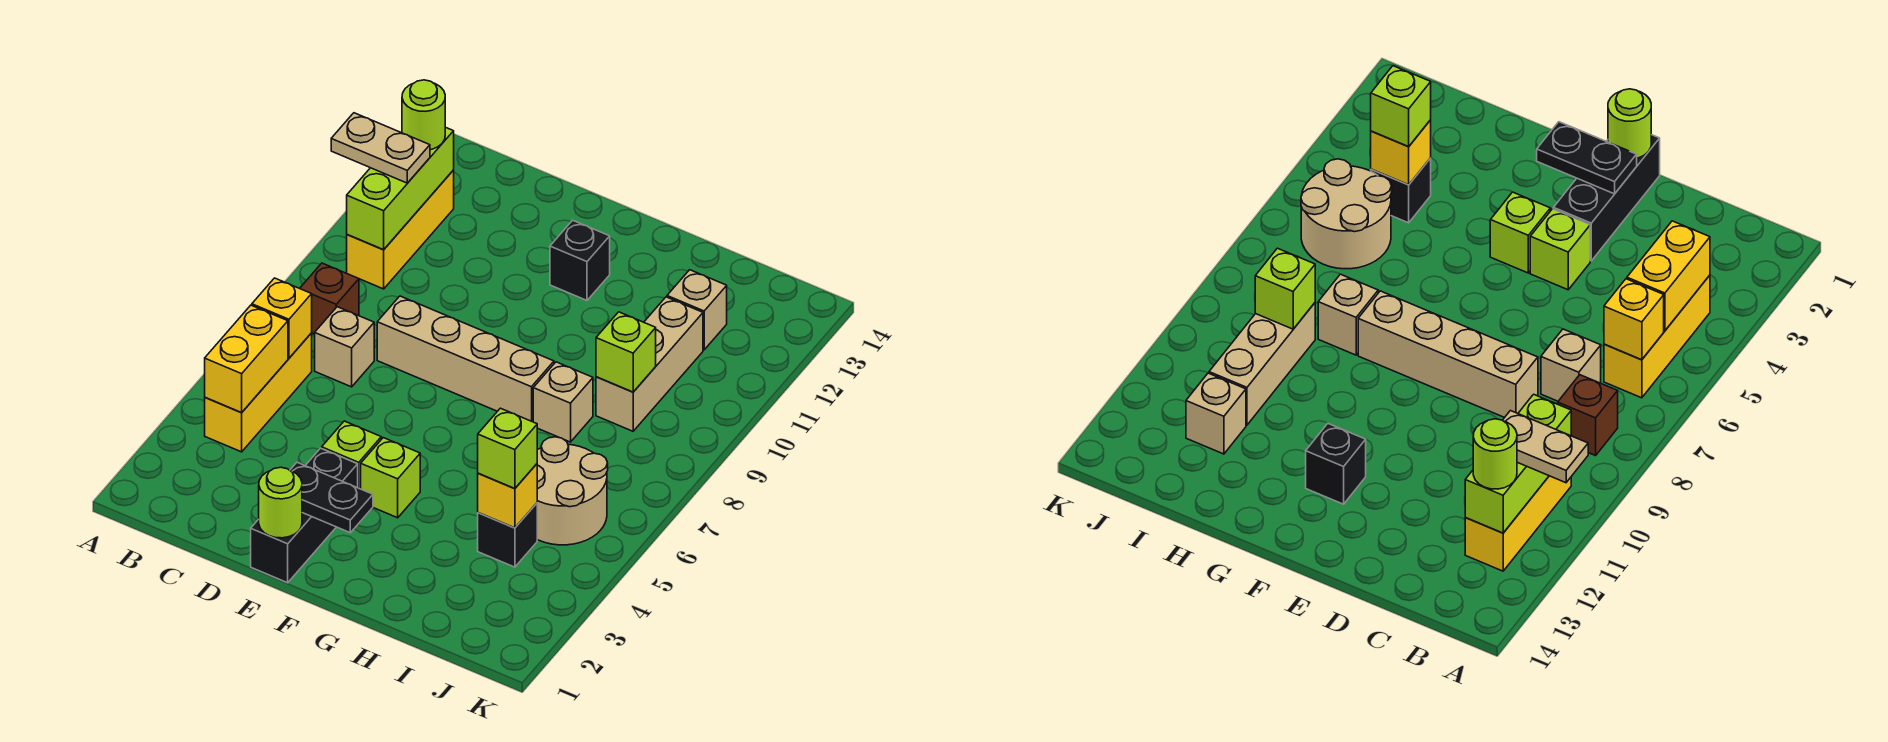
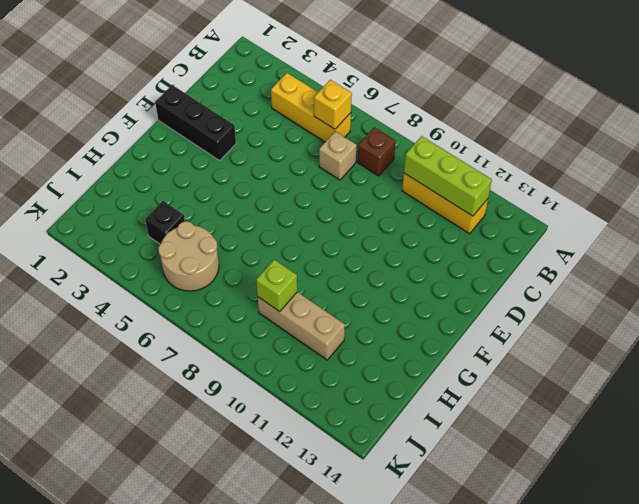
none -> tan brick D8:G8 level 1
none -> lime brick E4 level 1
none -> lime brick F4 level 1

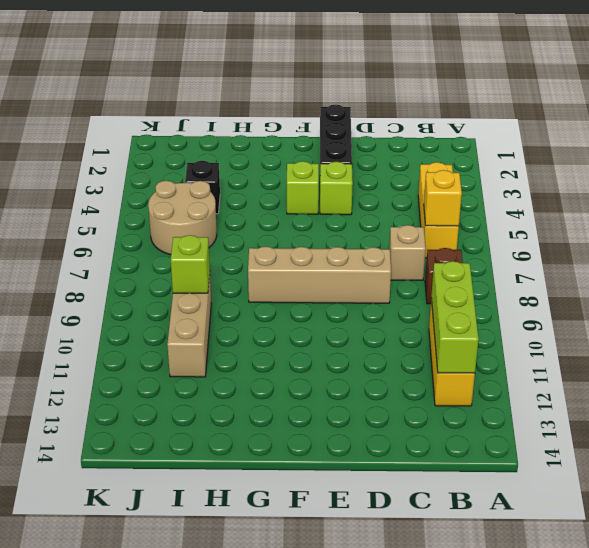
none -> black brick F12 level 1
none -> tan brick H8 level 1
none -> tan brick I12 level 1

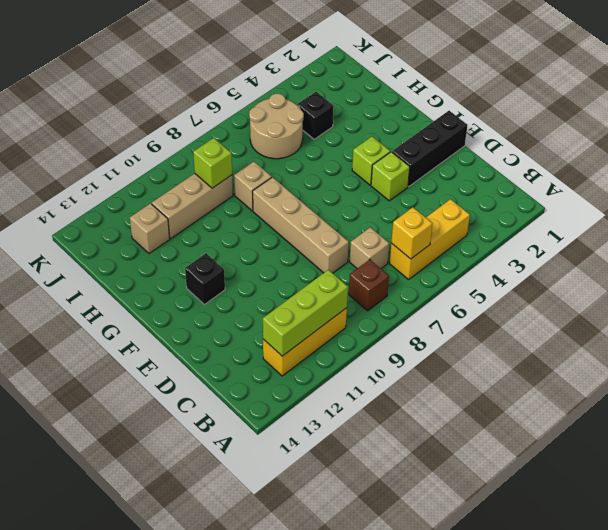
none -> yellow brick B4:B5 level 2
none -> lime round brick E1 level 2
none -> black plate E2:F2 level 2

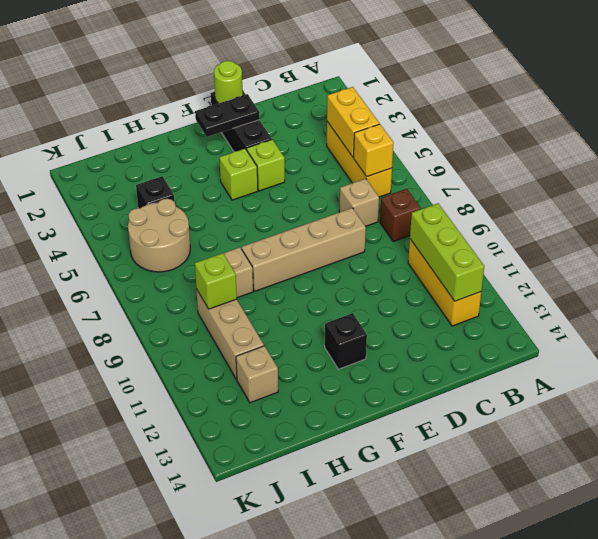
none -> yellow brick I4 level 2
none -> tan plate A11:B11 level 3
none -> lime round brick B12 level 3

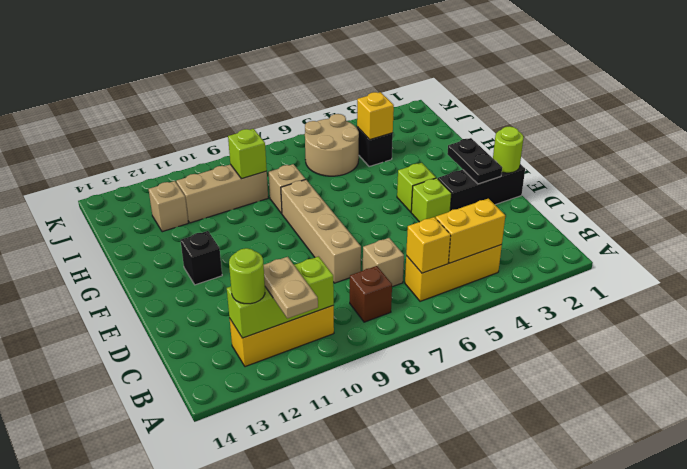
none -> lime brick I4 level 3

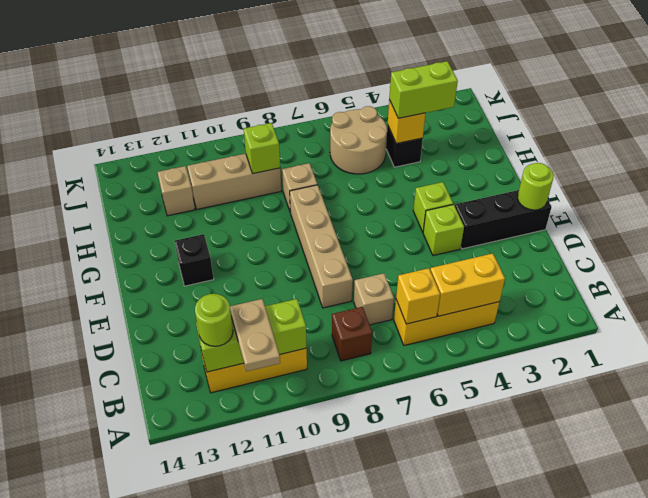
lime brick I3:I4 level 3 -> lime brick I4 level 3
none -> black plate E2:F2 level 2

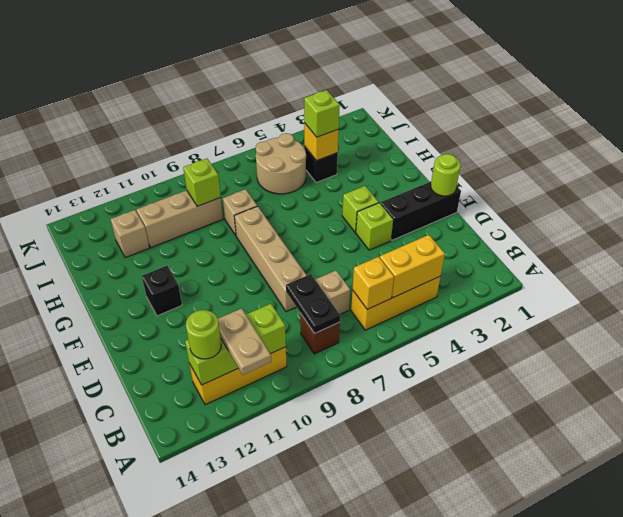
black plate B8:C8 level 2 -> black plate E2:F2 level 2

